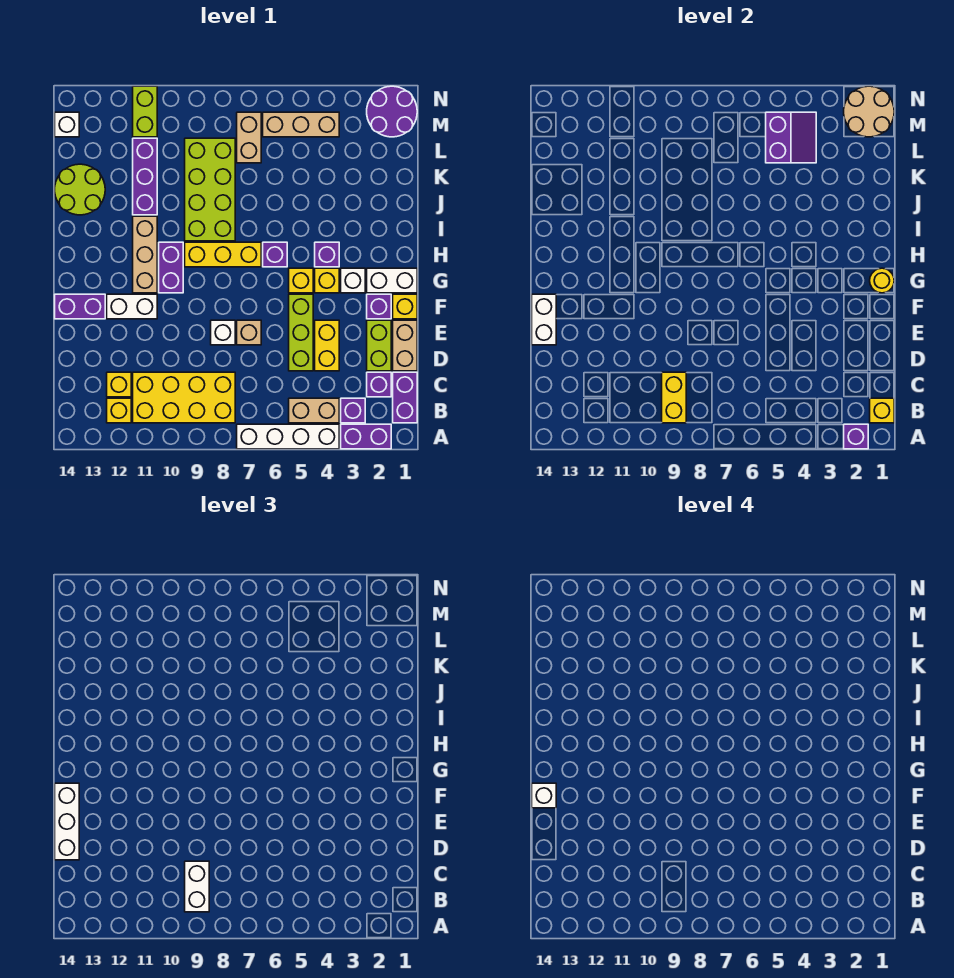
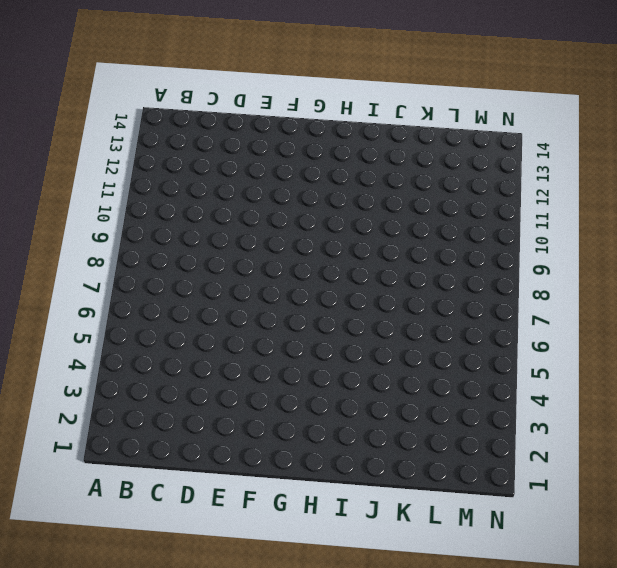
none -> purple brick A2:A3 level 1
none -> white brick A4:A7 level 1
none -> purple brick B1:C1 level 1
none -> purple brick B3 level 1

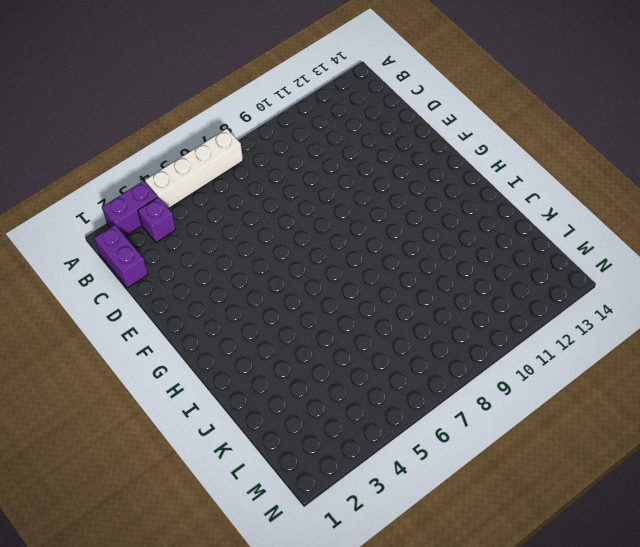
none -> tan brick B4:B5 level 1
none -> yellow brick B8:C11 level 1
none -> yellow brick B12 level 1
none -> purple brick C2 level 1

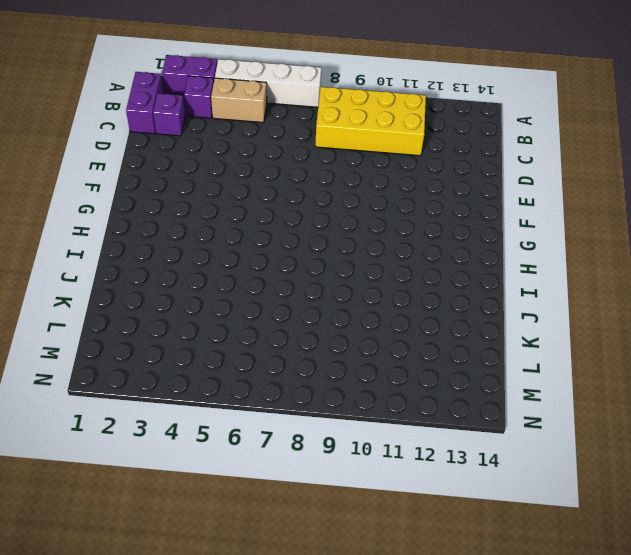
none -> yellow brick B12 level 1
none -> yellow brick C12 level 1
none -> tan brick D1:E1 level 1
none -> lime brick D2:E2 level 1

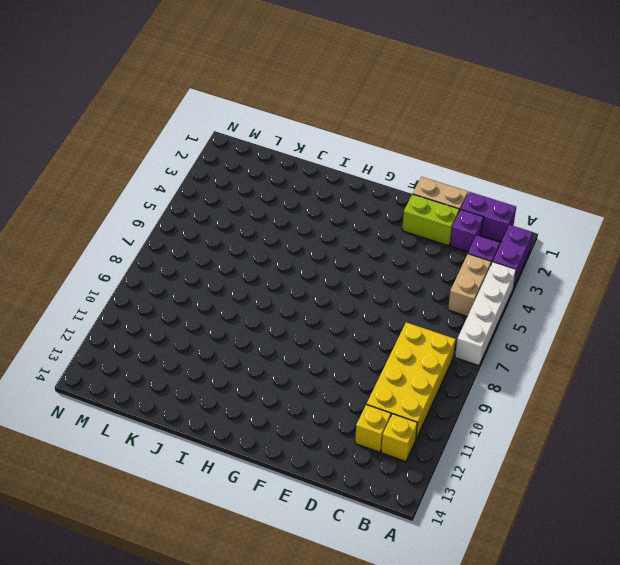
none -> yellow brick D4:E4 level 1
none -> lime brick D5:F5 level 1
none -> tan brick E7 level 1
none -> white brick E8 level 1

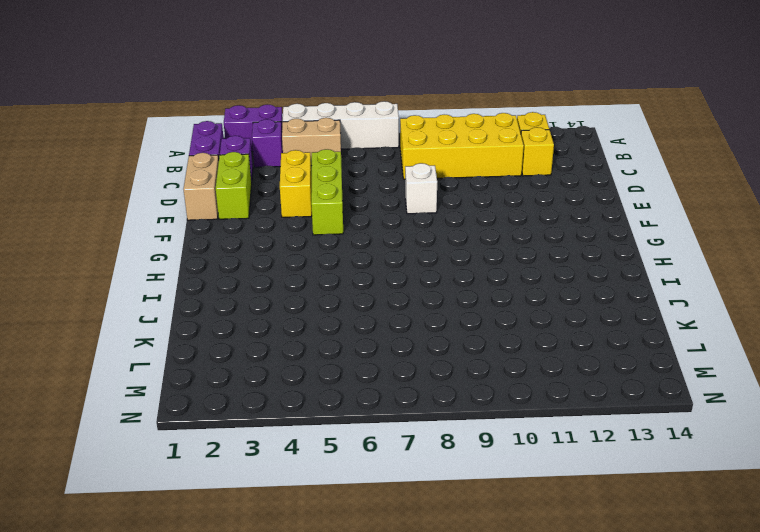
none -> tan brick E7 level 1
none -> yellow brick F1 level 1
none -> purple brick F2 level 1
none -> white brick F11:F12 level 1

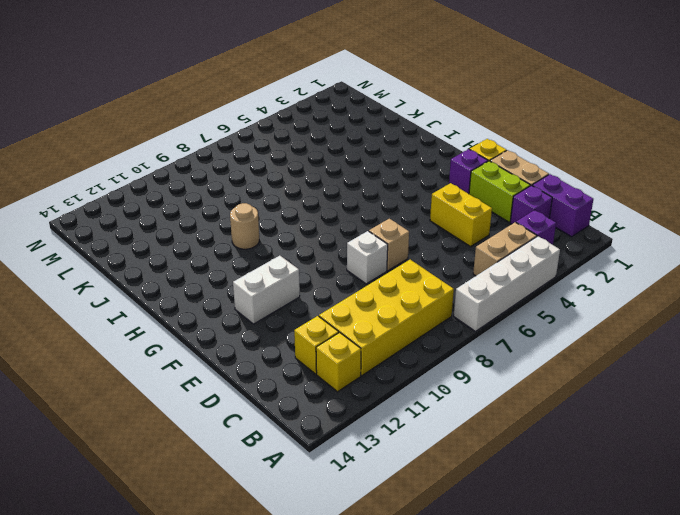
tan round brick I10 level 1 -> none
none -> purple brick A2:A3 level 1
none -> lime brick D5:F5 level 1
none -> purple brick F13:F14 level 1
none -> white brick G1:G2 level 1

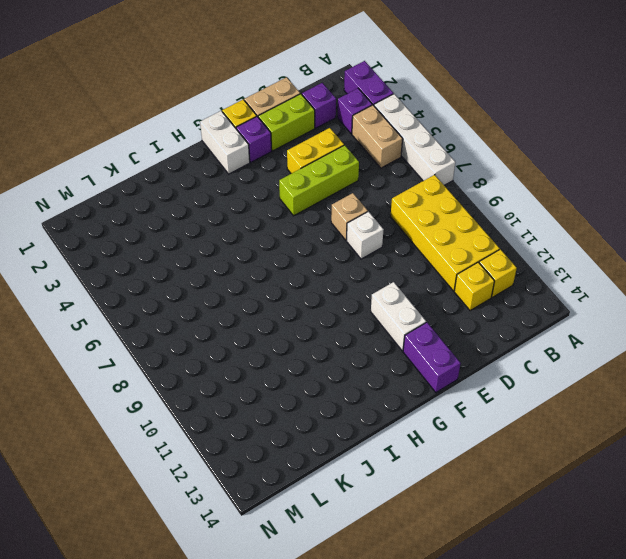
none -> purple brick B1:C1 level 1
none -> white brick G3 level 1
none -> yellow brick G4 level 1
none -> yellow brick G5 level 1

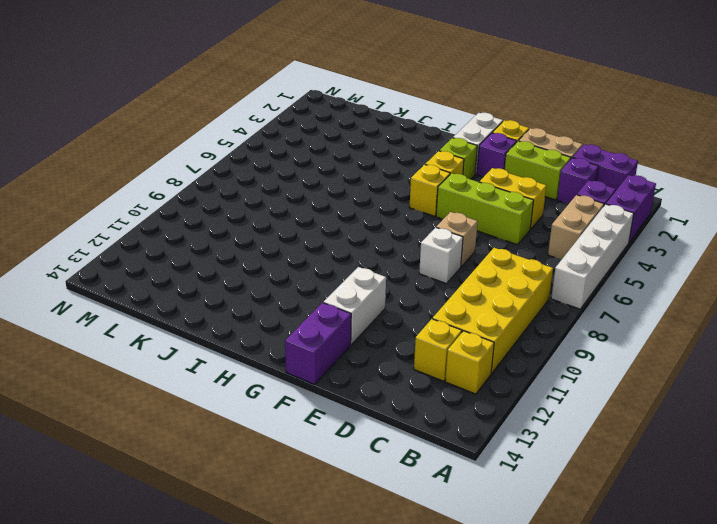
lime brick G3 level 1 -> white brick G3 level 1
none -> purple brick G10:H10 level 1
none -> tan brick G11:I11 level 1
none -> purple brick H4 level 1
none -> purple brick H6 level 1

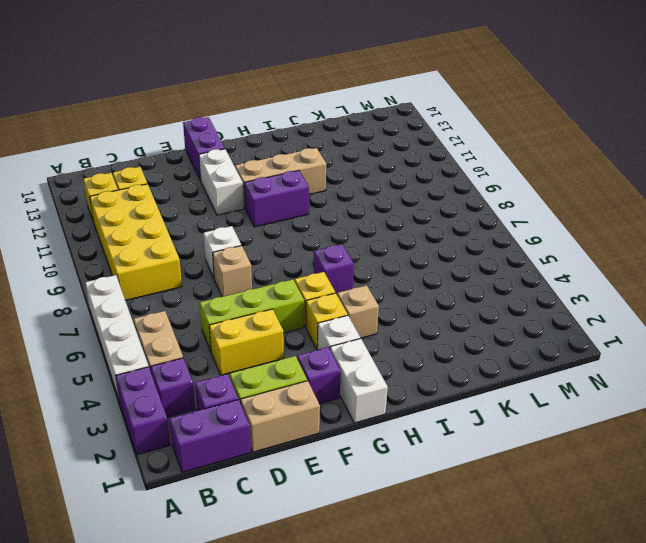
tan brick H4 level 1 -> purple brick H4 level 1
none -> yellow brick F1 level 1
none -> yellow brick H7:H9 level 1
none -> lime brick I8:L9 level 1
none -> purple brick J11:L11 level 1

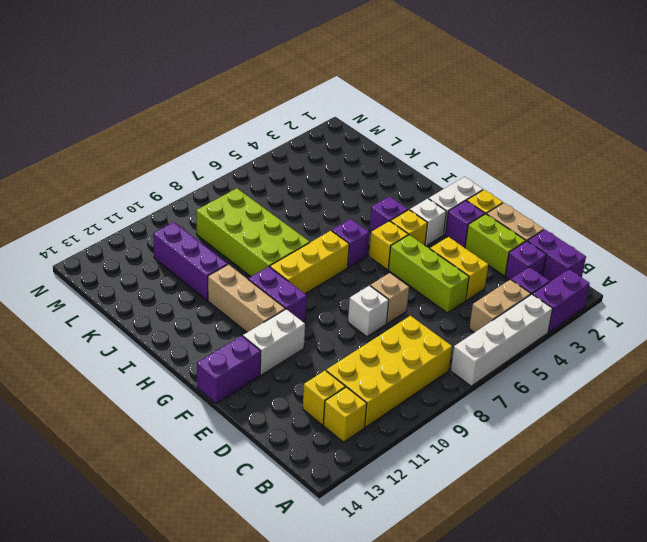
none -> lime round brick J13:K14 level 1
none -> tan brick L7:M7 level 1
none -> purple round brick M1:N2 level 1
none -> tan brick M4:M6 level 1

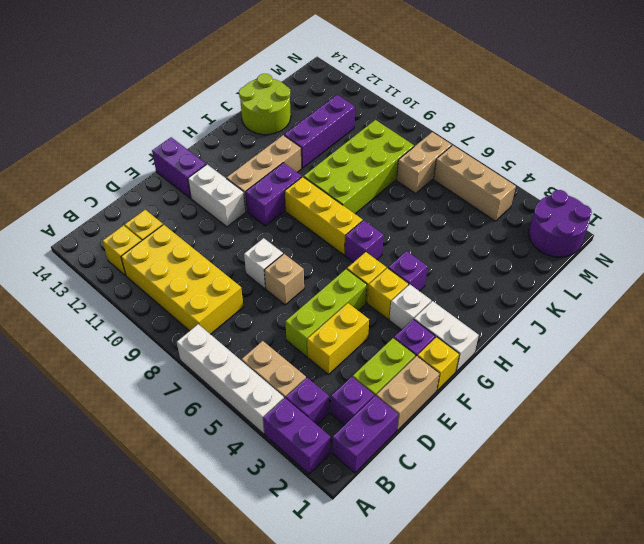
none -> lime brick M11:N11 level 1
none -> white brick M14 level 1
none -> purple brick A2 level 2
none -> yellow brick B1 level 2

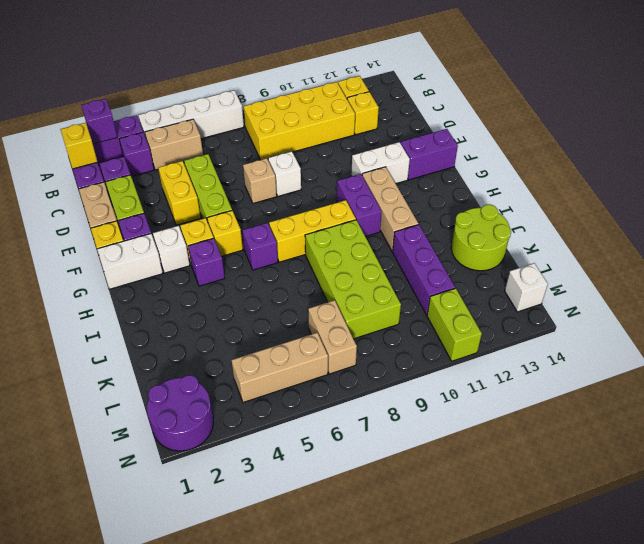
none -> yellow brick B9:C9 level 2
none -> white brick E14:F14 level 2
none -> yellow round brick G1 level 2
none -> purple slope L4:M5 level 2 top 5

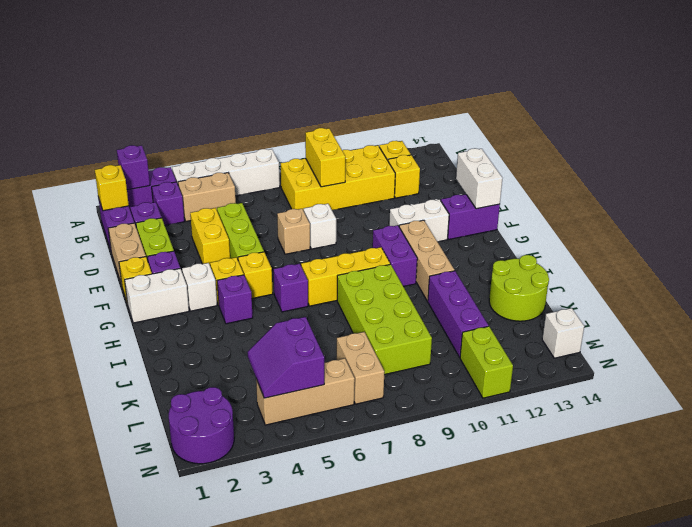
none -> yellow round brick G1 level 2
none -> tan round brick M1:N2 level 2
none -> white brick B9:C9 level 3
none -> white brick D14:F14 level 3

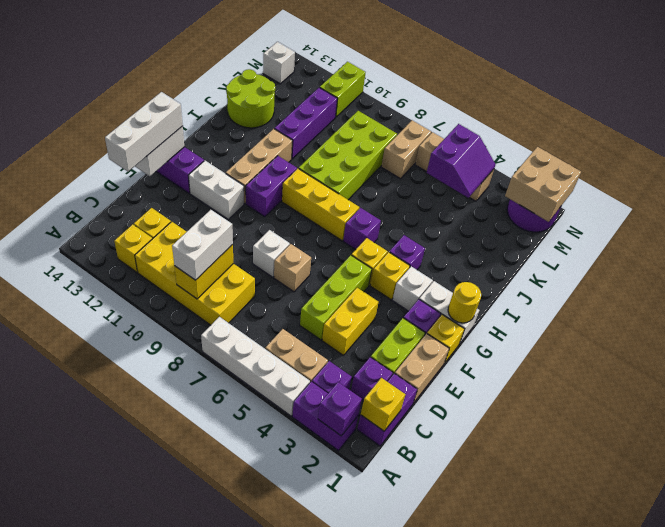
tan brick M1:N2 level 2 -> tan round brick M1:N2 level 2
none -> white brick F14 level 4

